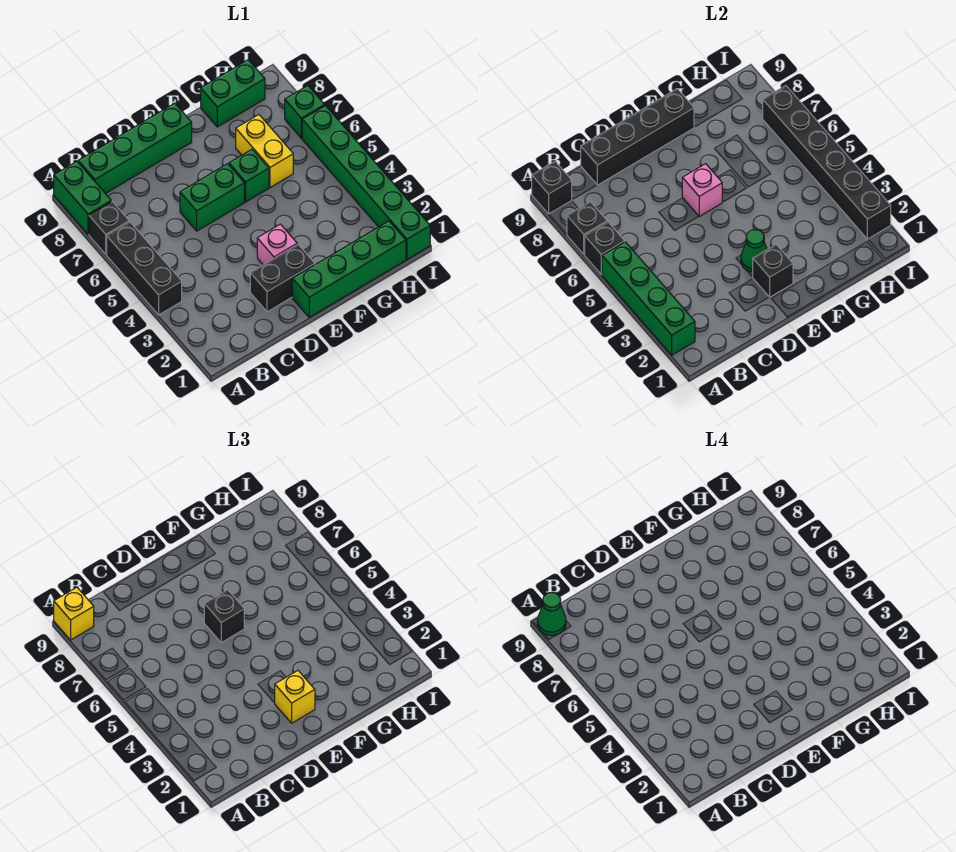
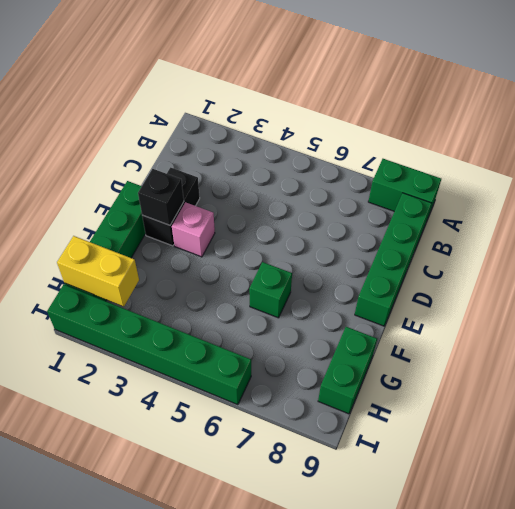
yellow brick H1:H2 level 2 -> yellow brick G6:G7 level 1
none -> black brick A4:A6 level 1
none -> black brick A7 level 1
none -> green brick D6:E6 level 1

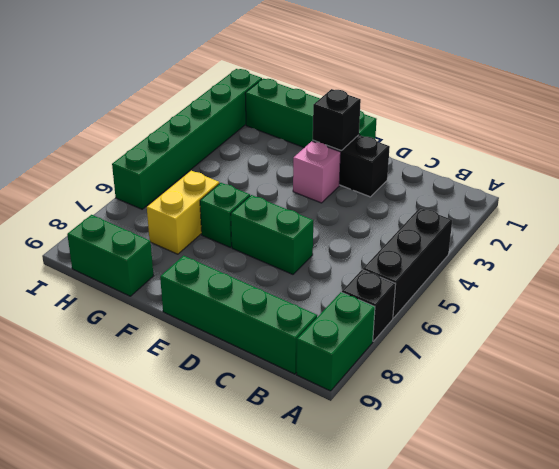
none -> green brick I7 level 1
none -> green brick A2:A5 level 2
none -> black brick A6 level 2

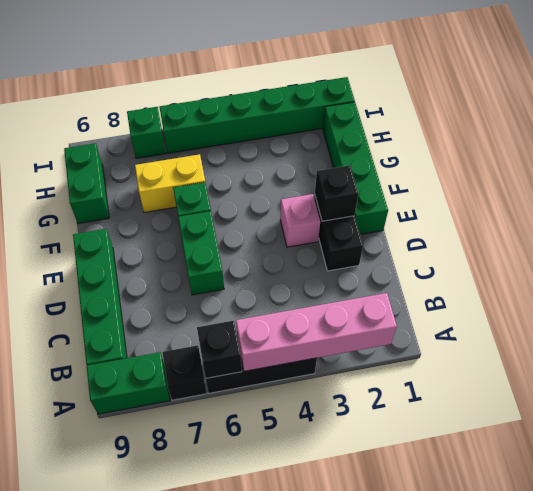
pink brick A2:A5 level 2 -> green brick A2:A5 level 2
none -> black brick A7 level 2
none -> black brick A9 level 2
none -> black brick C9:F9 level 2

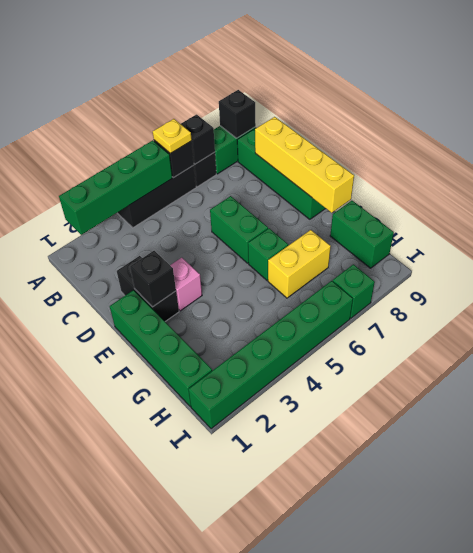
yellow plate A6 level 3 -> none
yellow brick C9:F9 level 2 -> black brick C9:F9 level 2
none -> green cone E3 level 2
none -> pink brick E6 level 2
none -> black brick I2:I7 level 2

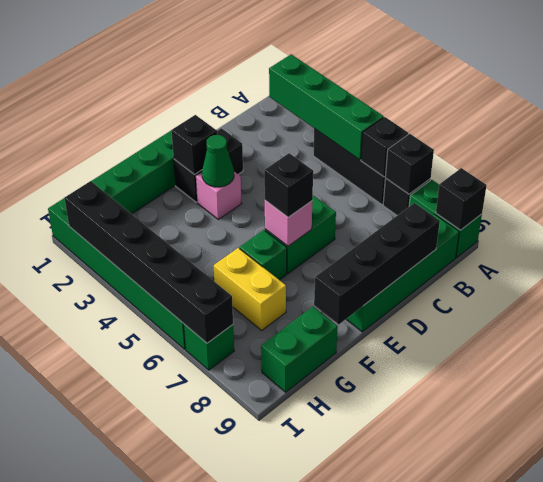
none -> yellow brick A9 level 3
none -> yellow brick E2 level 3
none -> green cone A9 level 4

